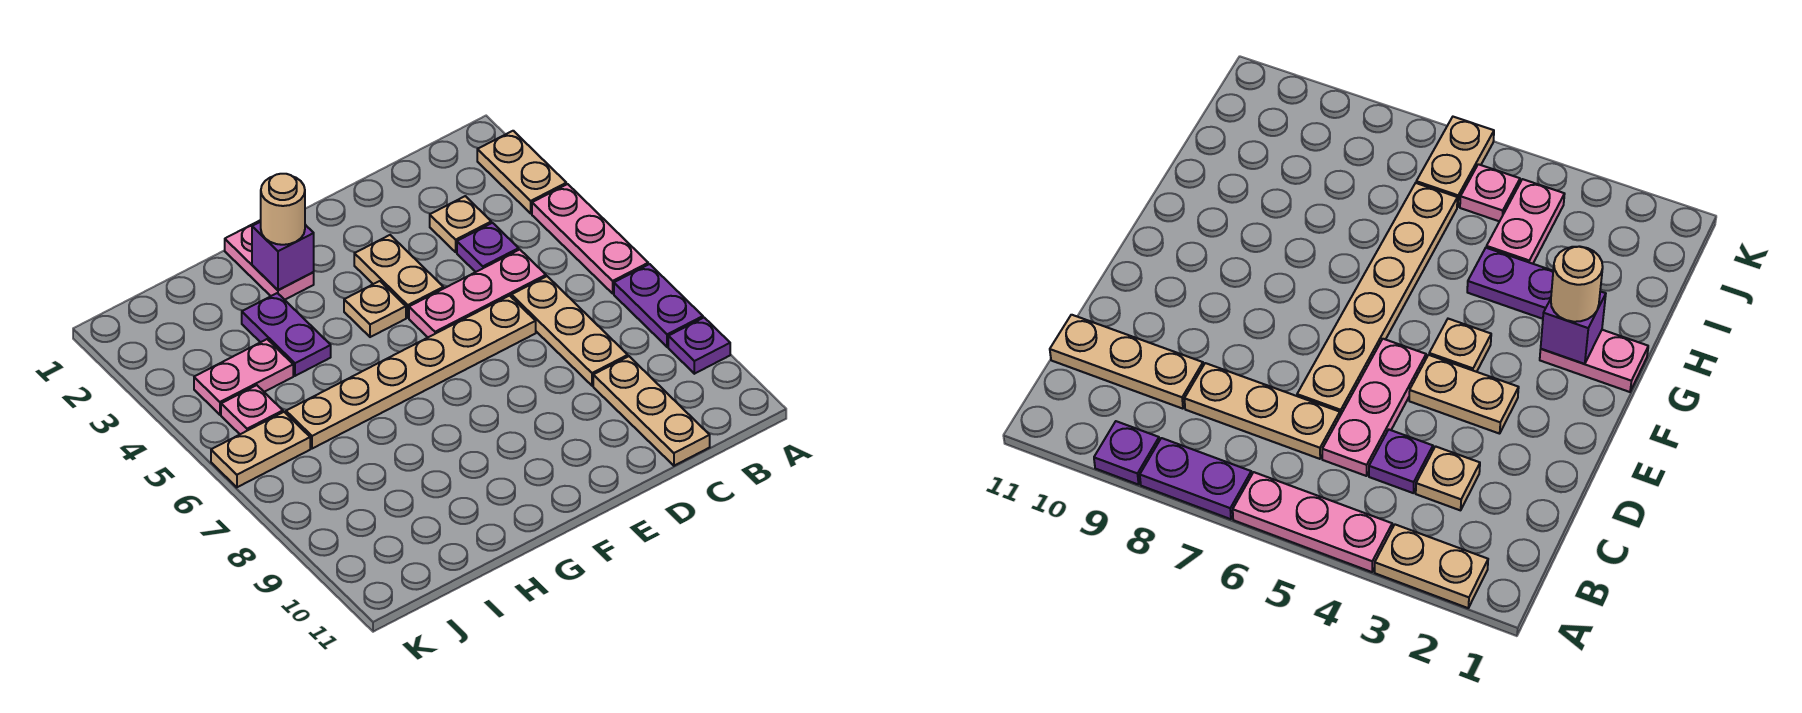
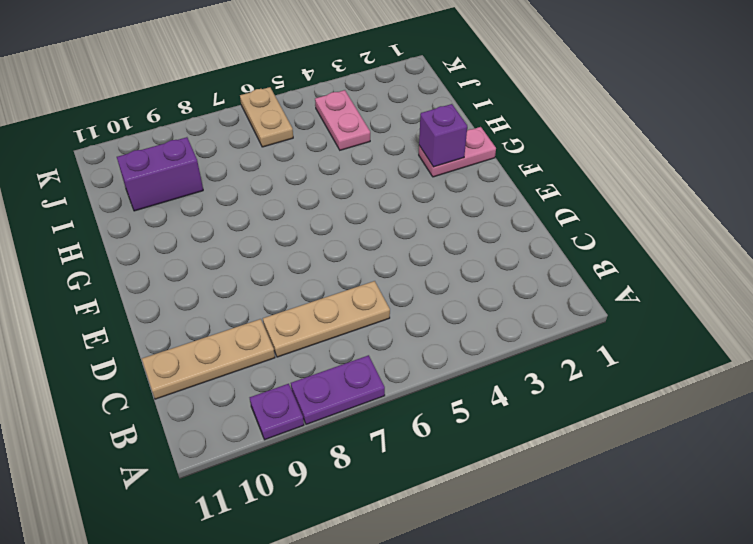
purple brick I9:I10 level 1 -> none
none -> tan plate A2:A3 level 1
none -> pink plate A4:A6 level 1
none -> tan plate C3 level 1

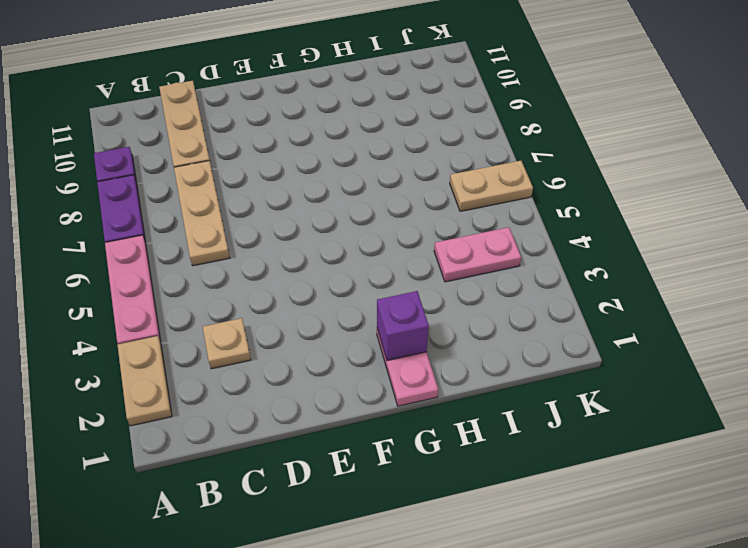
none -> purple plate C4 level 1
none -> pink plate C5:E5 level 1
none -> tan plate D6:I6 level 1

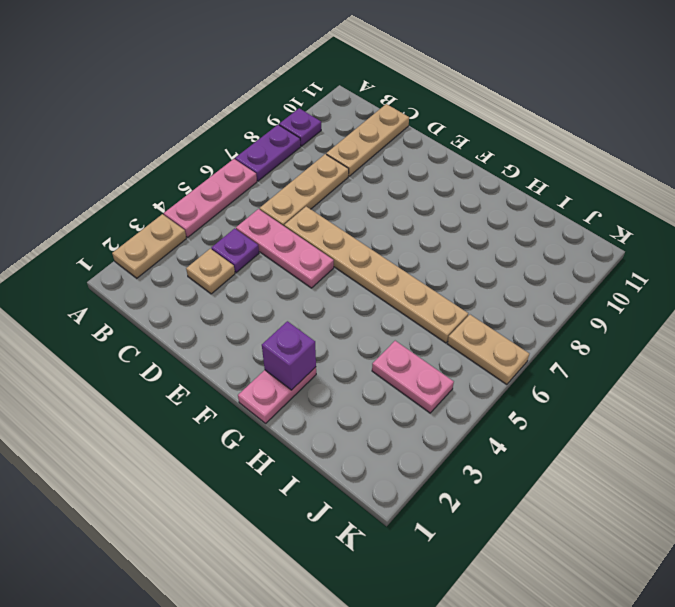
none -> tan plate E3:E4 level 1
none -> tan plate F4 level 1
none -> purple plate H3:H4 level 1

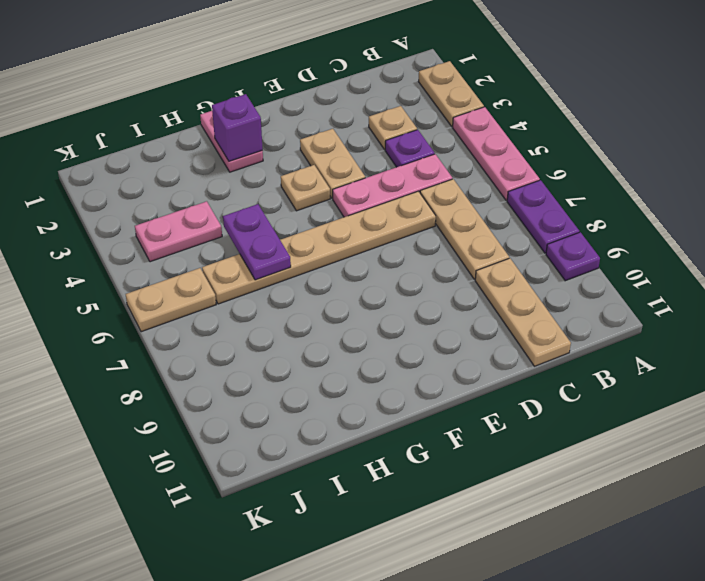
purple plate H5:H6 level 2 -> purple plate H3:H4 level 1
none -> pink plate J5 level 1
none -> tan round brick G2 level 3

